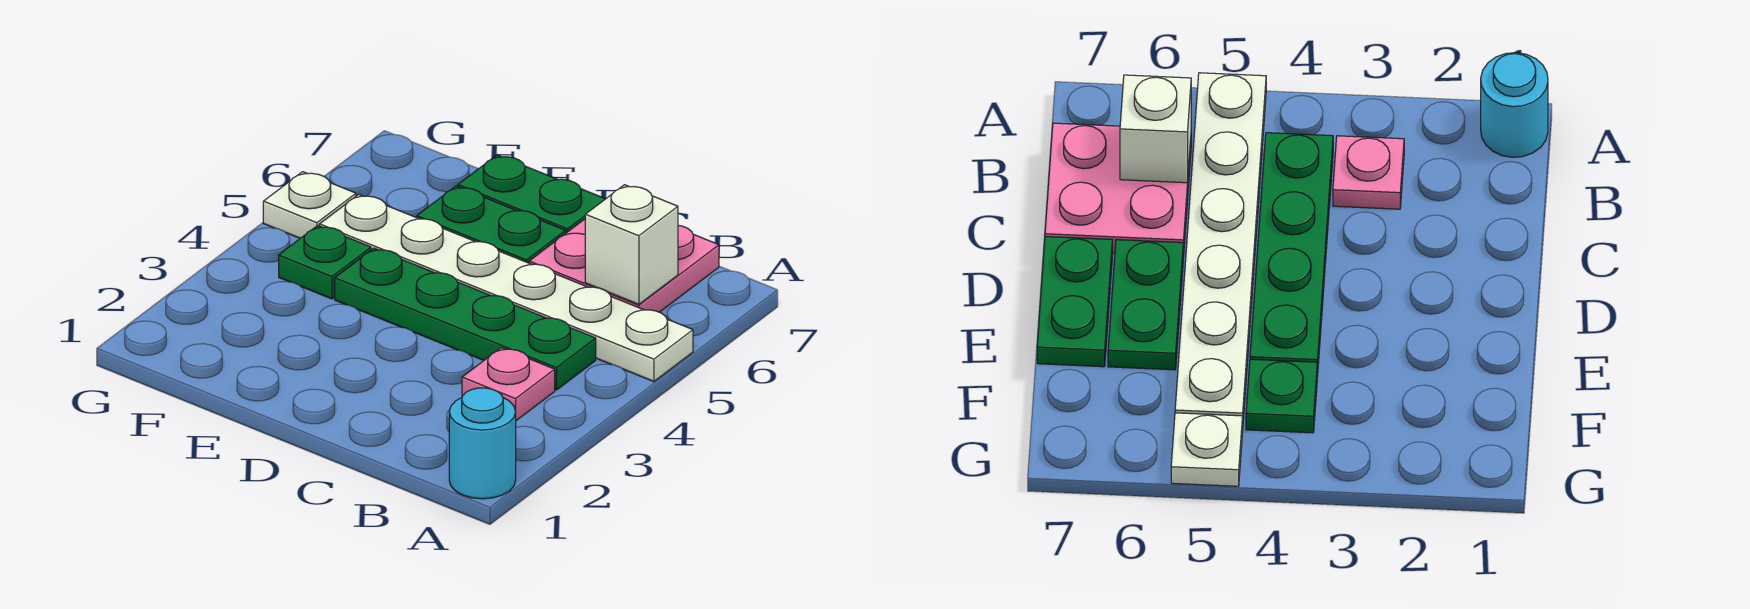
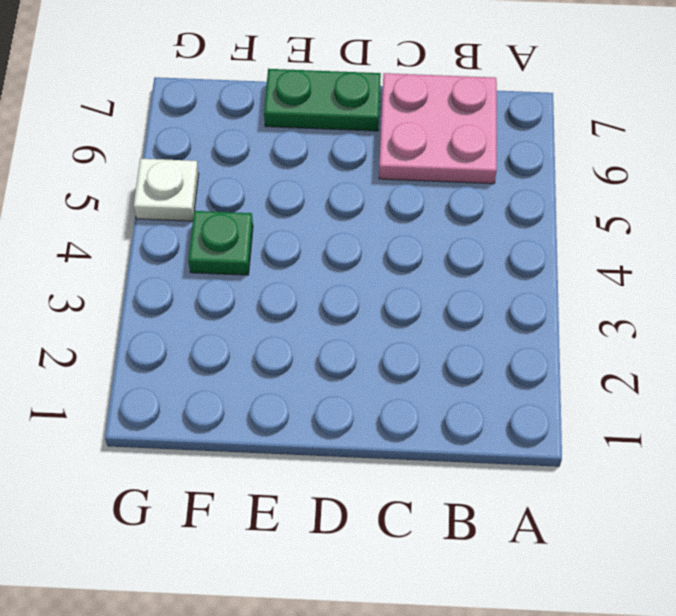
none -> cyan round brick A1 level 1
none -> white plate A5:F5 level 1

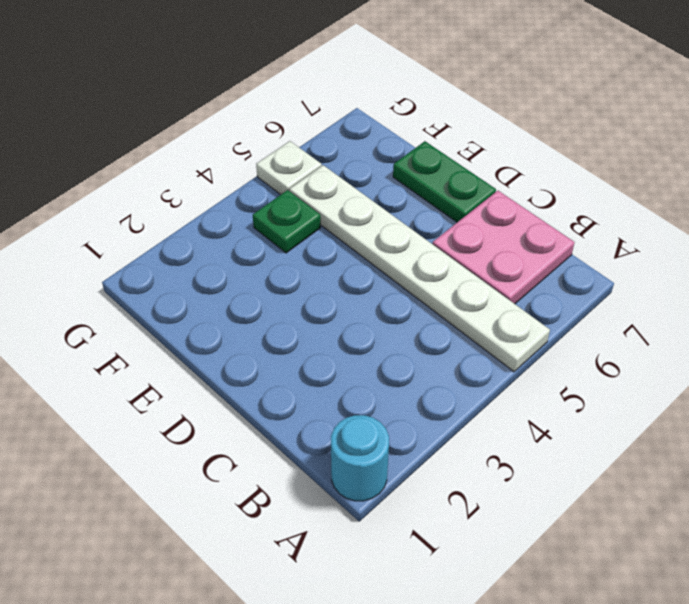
none -> pink plate B3 level 1
none -> green plate B4:E4 level 1

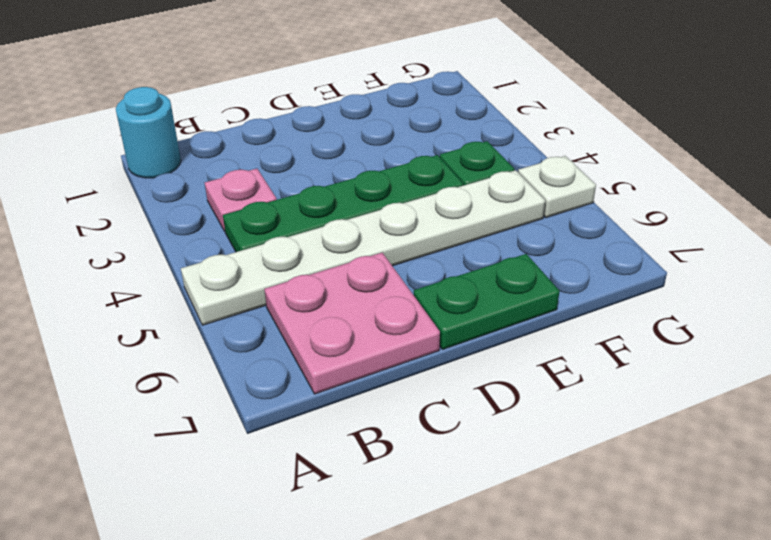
none -> green plate D6:E6 level 1
none -> white brick B6 level 2

